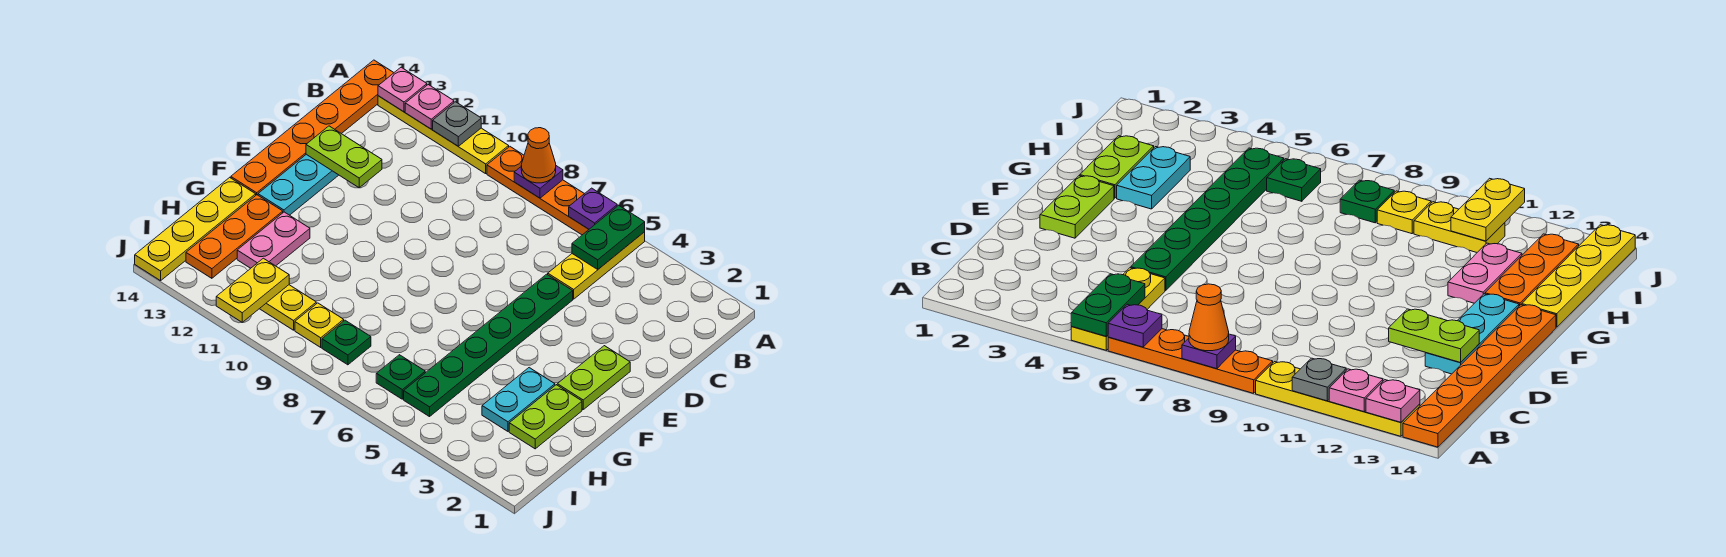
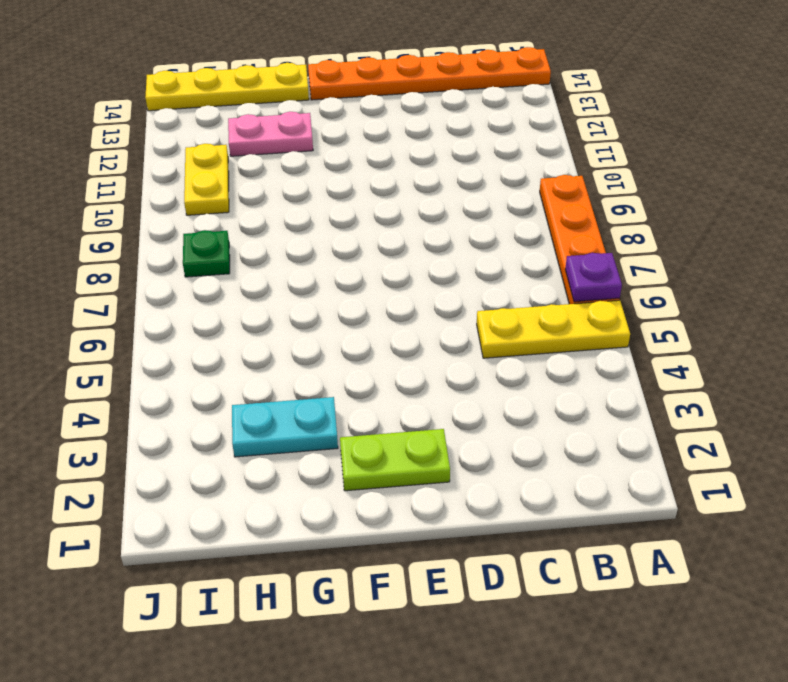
none -> yellow plate A10:A13 level 1
none -> green plate D5:I5 level 1
none -> cyan plate D13:F13 level 1

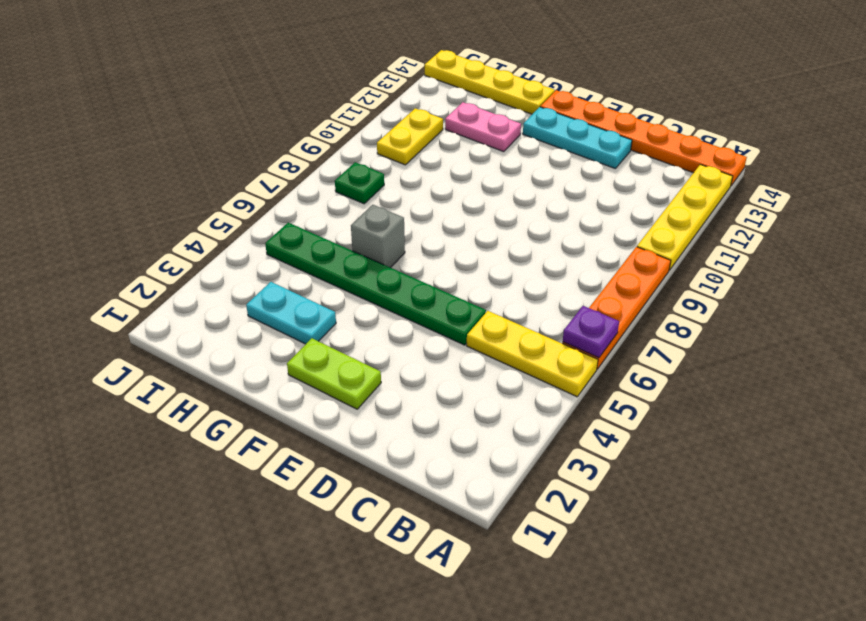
grey brick G6 level 1 -> none
none -> lime plate G2:H2 level 1
none -> orange plate G13:I13 level 1
none -> green plate I6 level 1

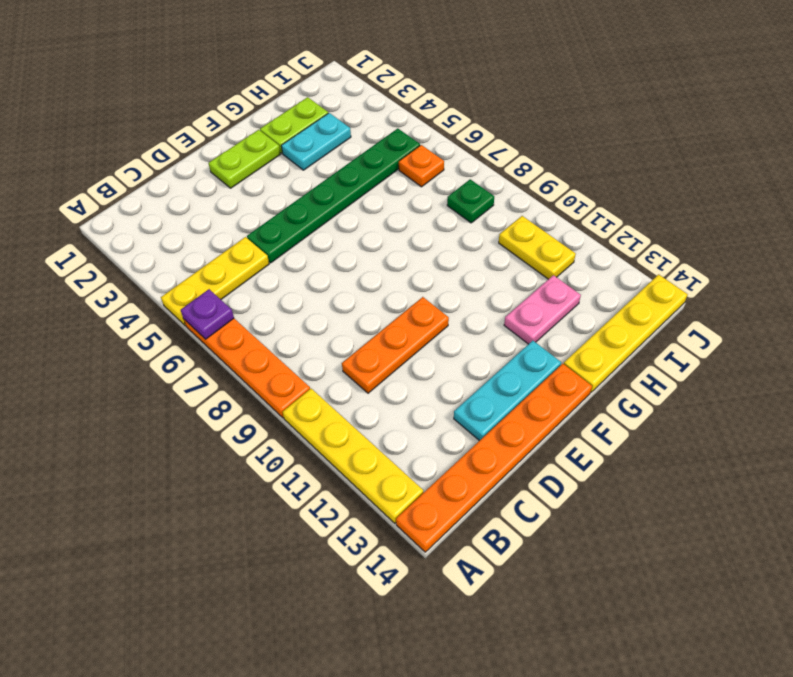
orange plate C10:E10 level 1 -> orange plate G13:I13 level 1
orange plate I6 level 1 -> green plate I6 level 1
none -> yellow plate I9 level 1
none -> green plate A5:B5 level 2
none -> purple plate A8 level 2

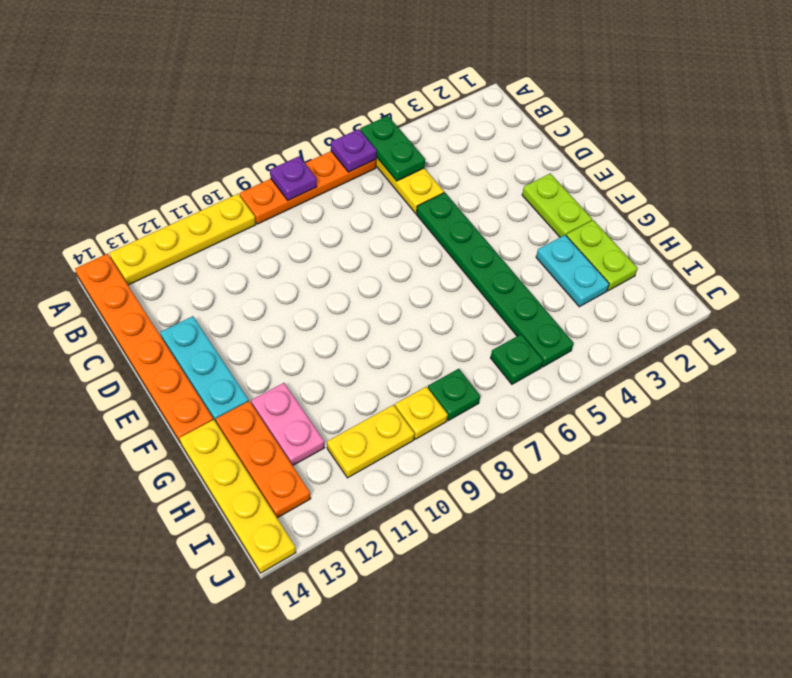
none -> grey plate A11 level 2
none -> pink plate A12 level 2
none -> pink plate A13 level 2

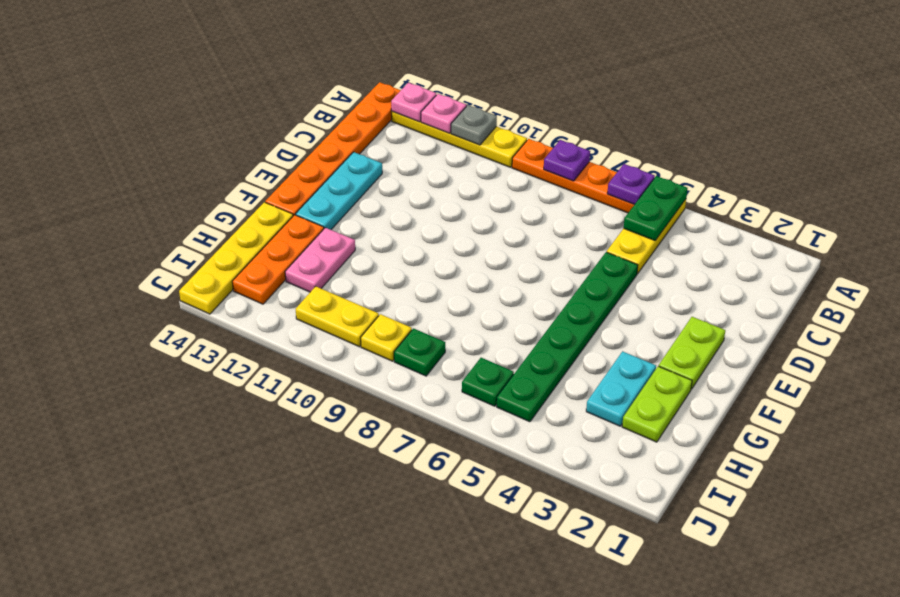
none -> lime plate D12:D13 level 2
none -> yellow plate I11:J11 level 2
none -> orange cone A8 level 3

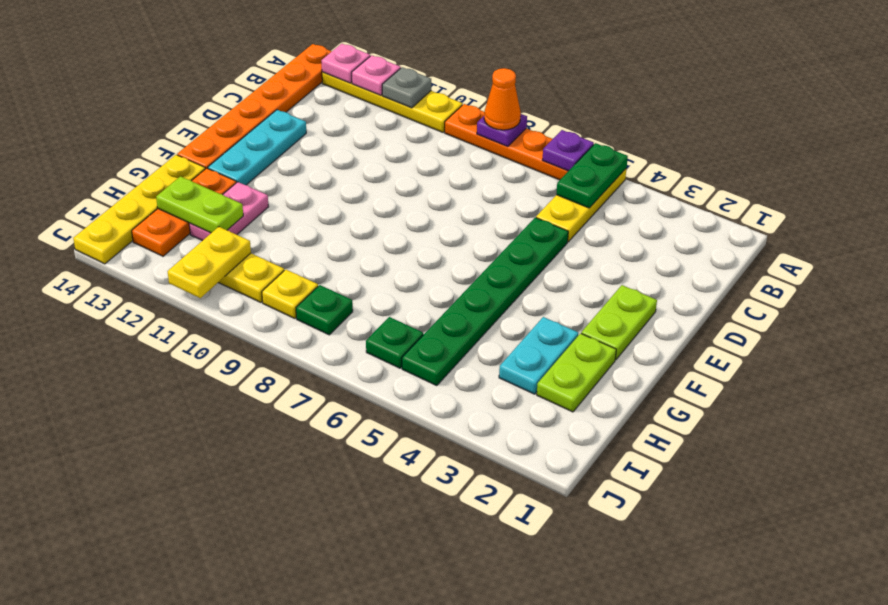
lime plate H12:H13 level 2 -> lime plate D12:D13 level 2

